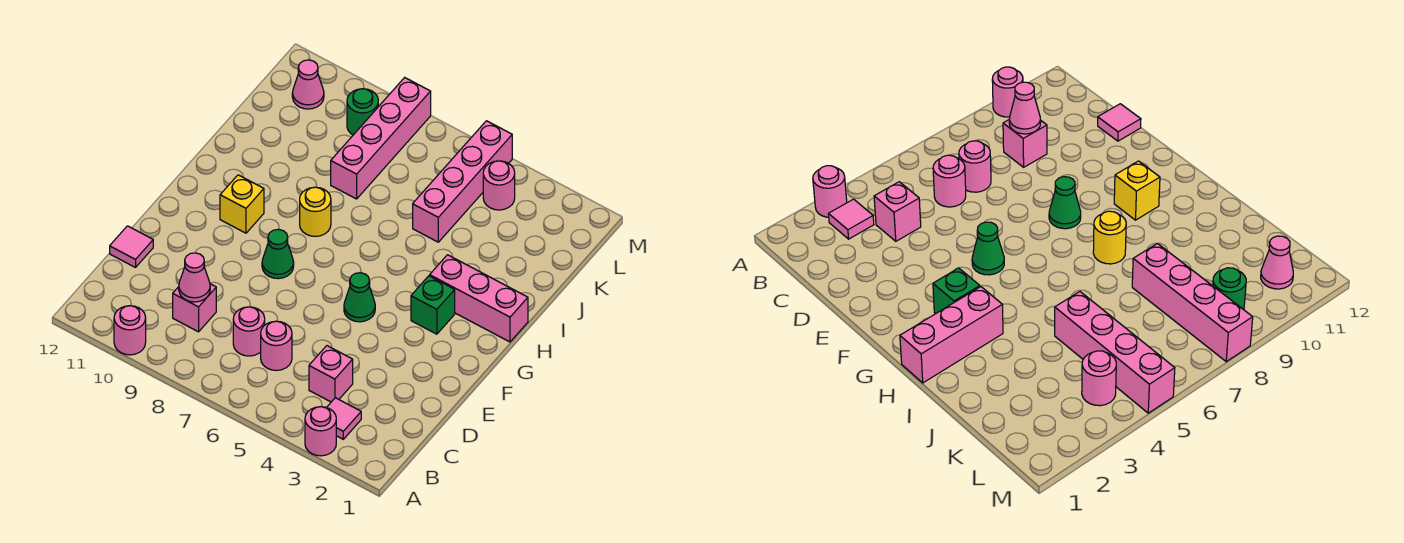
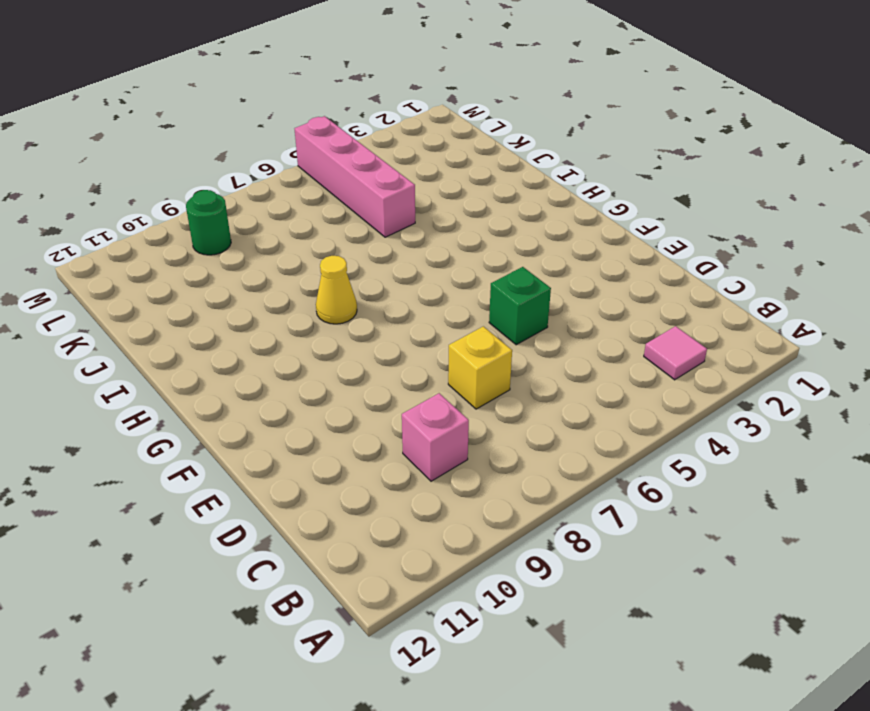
yellow brick D7 level 1 -> yellow brick G10 level 1
green brick E5 level 1 -> green brick G3 level 1
yellow cone H8 level 1 -> yellow round brick H8 level 1
none -> pink round brick A3 level 1
none -> pink round brick A10 level 1
none -> pink brick C4 level 1

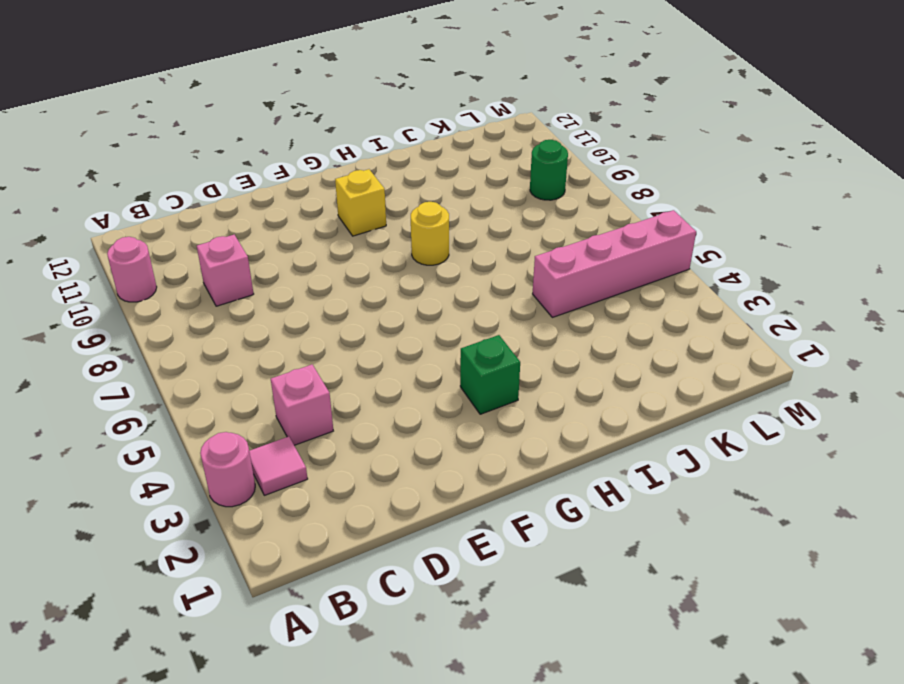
none -> pink round brick C6 level 1
none -> pink round brick C7 level 1
none -> pink tile D12 level 1

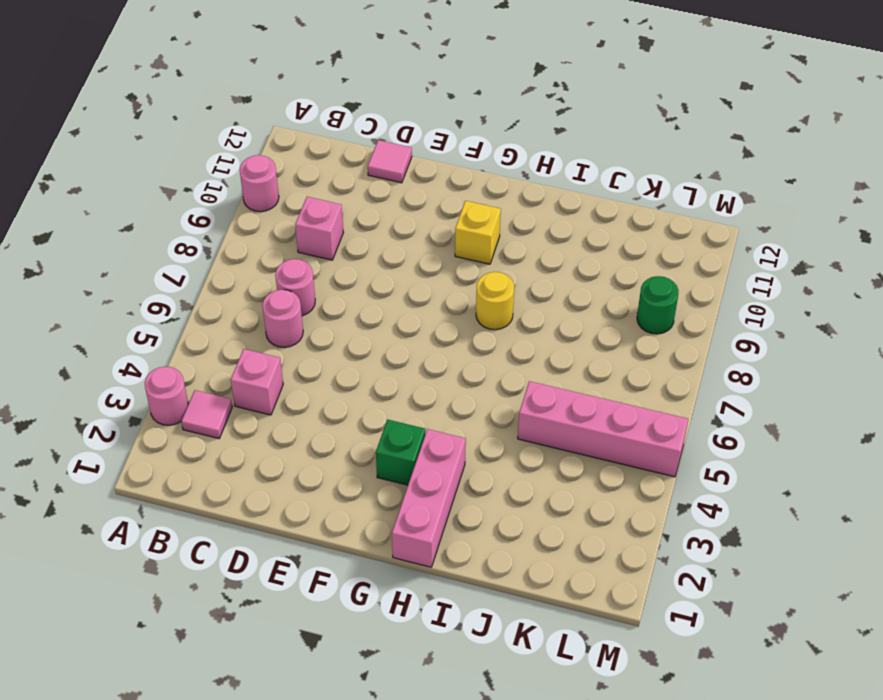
none -> green cone F5 level 1
none -> green cone F8 level 1
none -> pink brick J8:M8 level 1

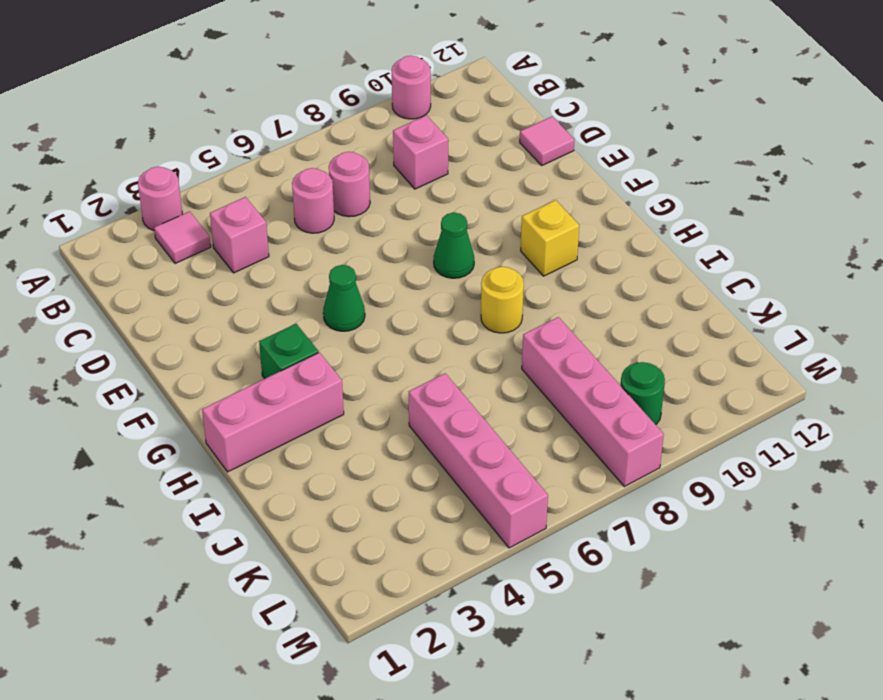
none -> pink round brick L4 level 1
none -> pink cone L11 level 1
none -> pink cone C9 level 2

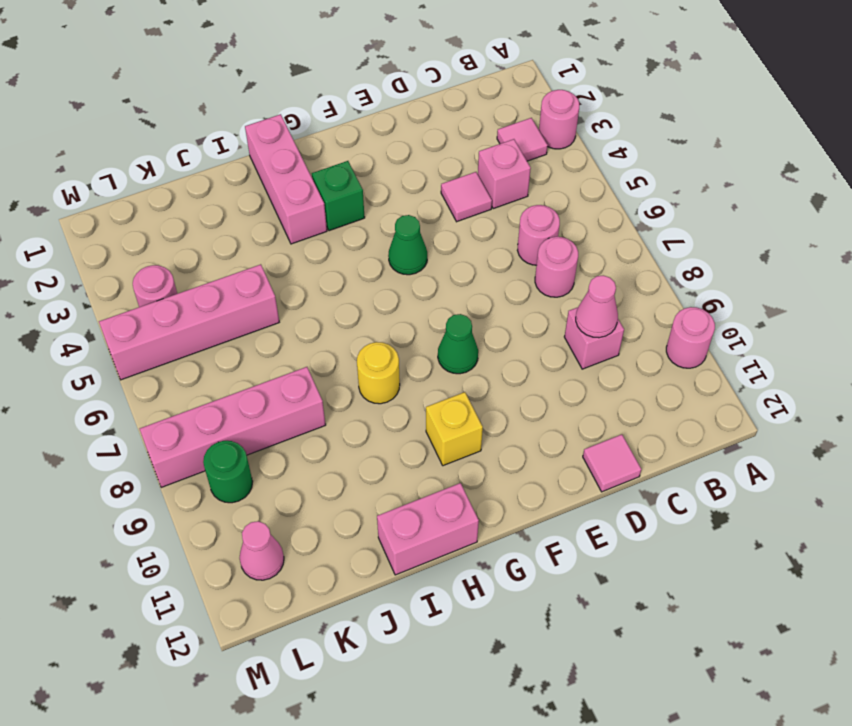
pink tile D4 level 1 -> none
pink brick H12:I12 level 1 -> none

